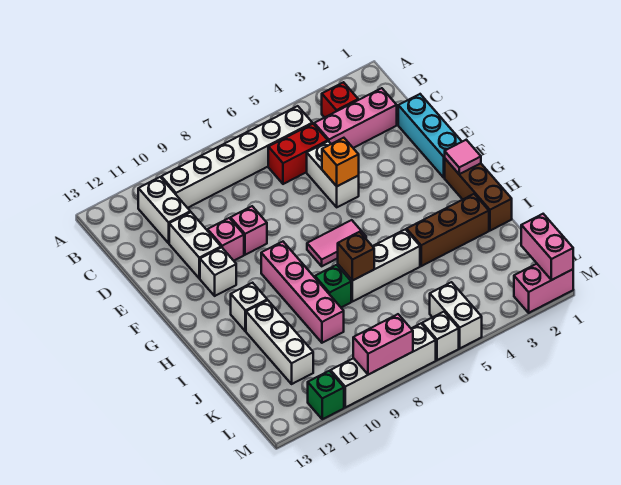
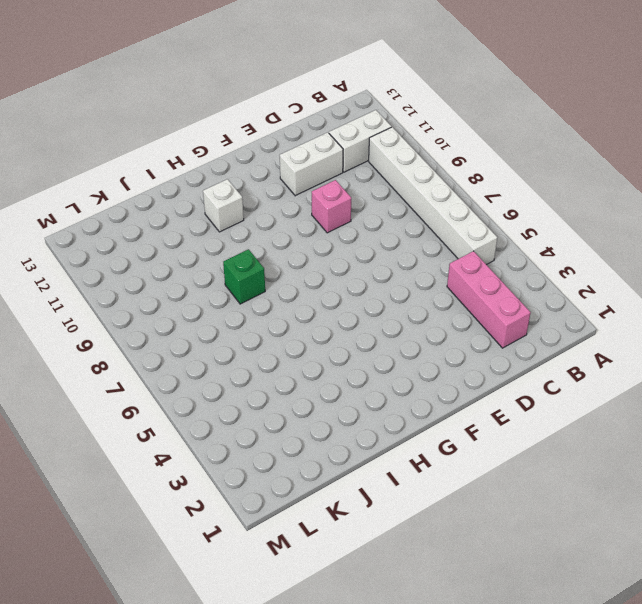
none -> red brick B3 level 1
none -> red brick C5:C6 level 1
none -> cyan brick D1:F1 level 1

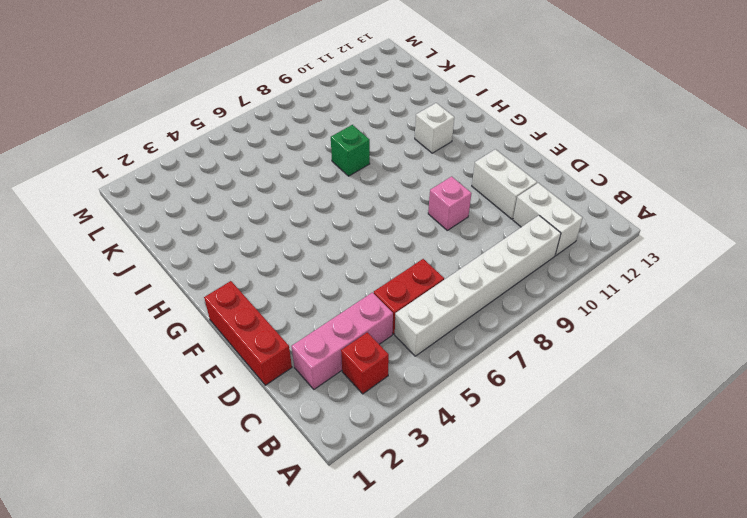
red brick D1:F1 level 1 -> cyan brick D1:F1 level 1
none -> white brick D5:E5 level 1
none -> pink brick E10 level 1
none -> white brick F11 level 1

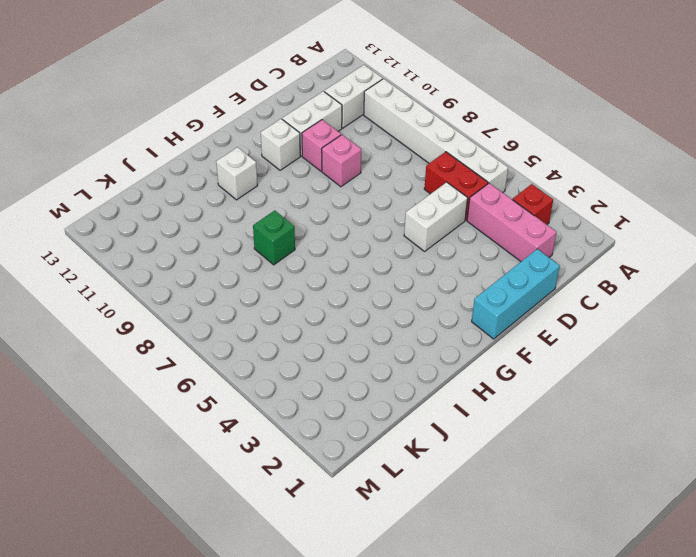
none -> brown brick G1:I1 level 1
none -> pink tile G6:G7 level 1
none -> pink brick G9:J9 level 1

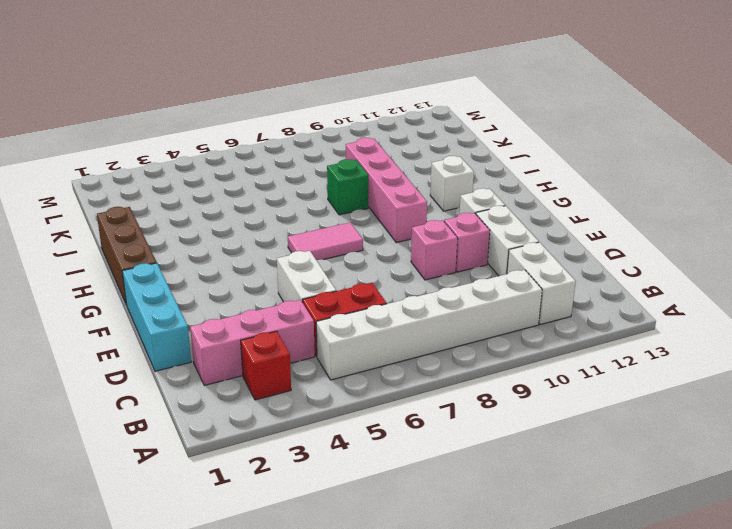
none -> brown brick I2:I4 level 1
none -> white brick I5:I7 level 1
none -> white brick I11:K11 level 1

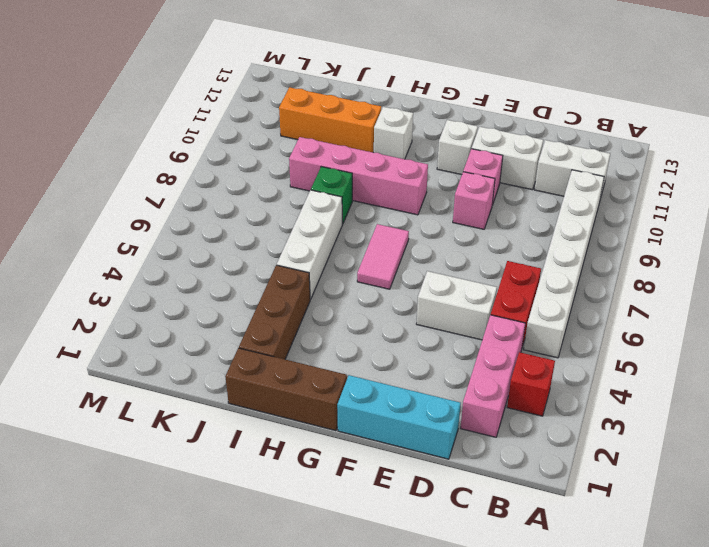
orange brick I11:K11 level 1 -> white brick I11:K11 level 1
none -> white brick L5:M5 level 1
none -> pink brick M1:M2 level 1
none -> white brick M6 level 1

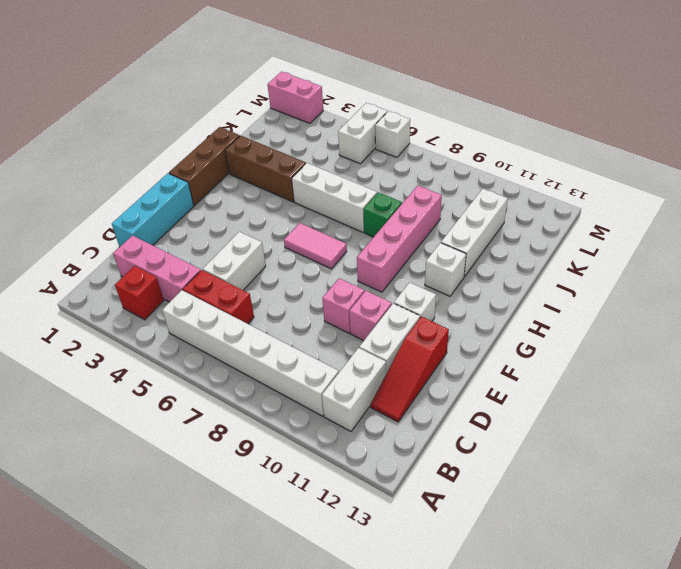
red slope C12:E12 level 1 top E -> none
none -> white brick M7:M10 level 1
none -> green brick M11 level 1
none -> orange brick E5 level 2

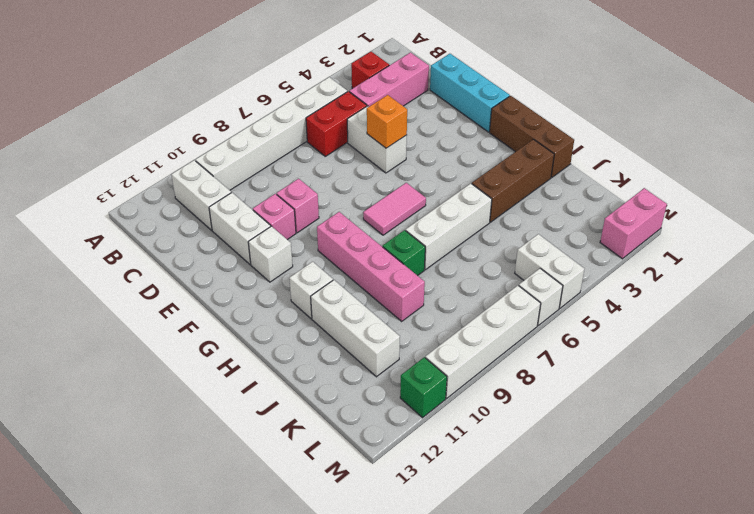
none -> pink tile G1 level 2
none -> brown brick I7 level 2
none -> pink brick L1:M1 level 2

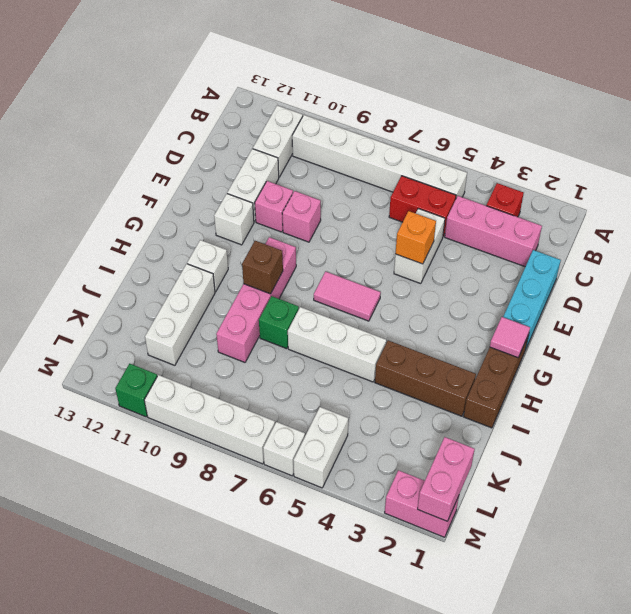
brown brick H9 level 2 -> brown brick I7 level 2
none -> pink brick M8:M9 level 2

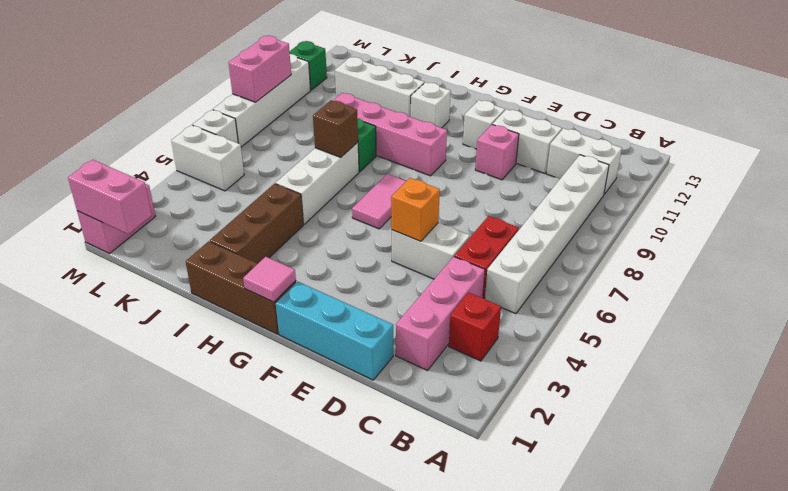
none -> pink brick E9 level 1

